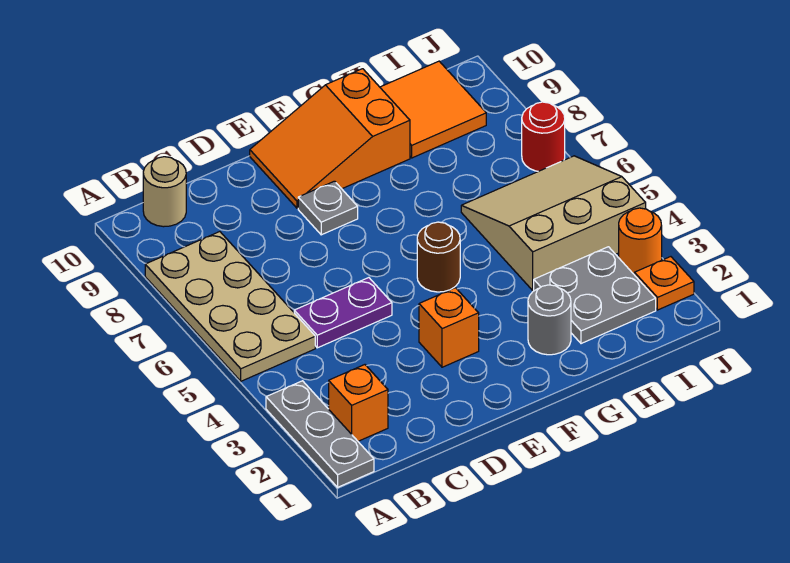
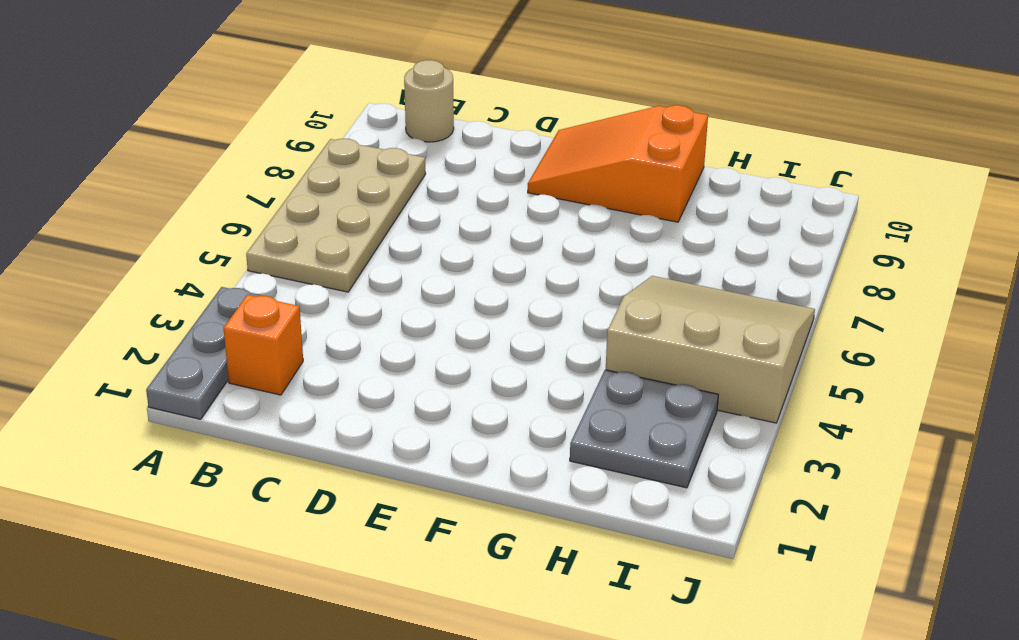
none -> purple plate C5:D5 level 1
none -> orange brick E3 level 1
none -> grey plate E8 level 1

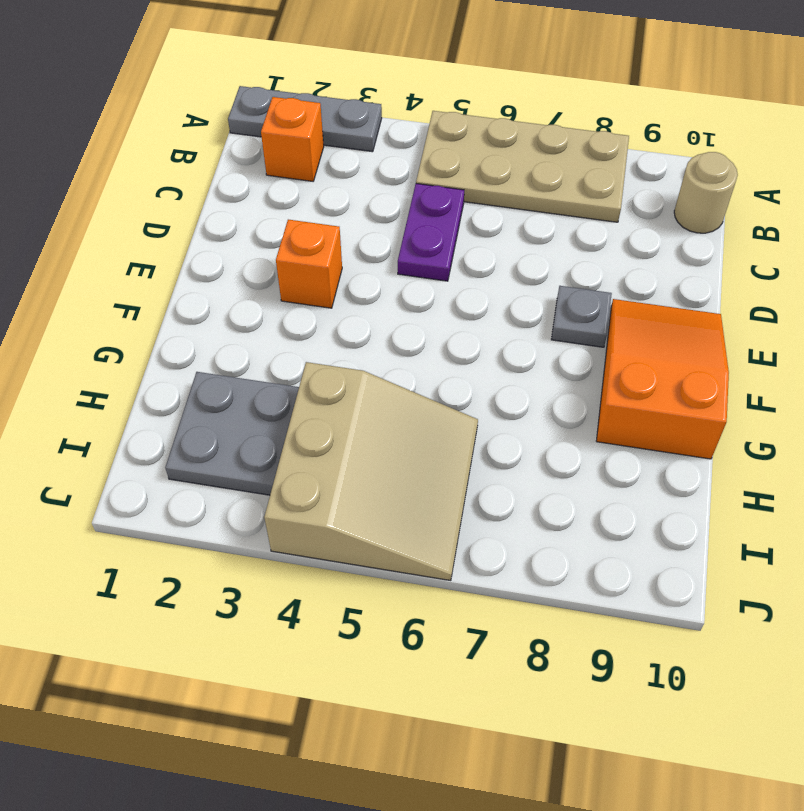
none -> brown round brick F5 level 1
none -> grey round brick G2 level 1
none -> orange tile H9:I10 level 1

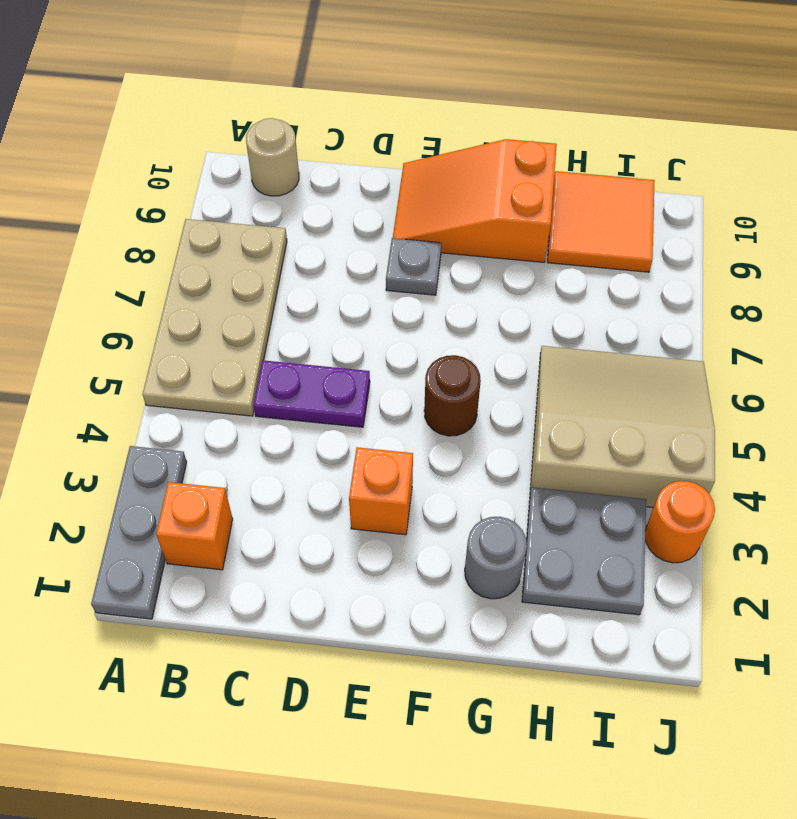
none -> orange plate J2 level 1
none -> red round brick J7 level 1

